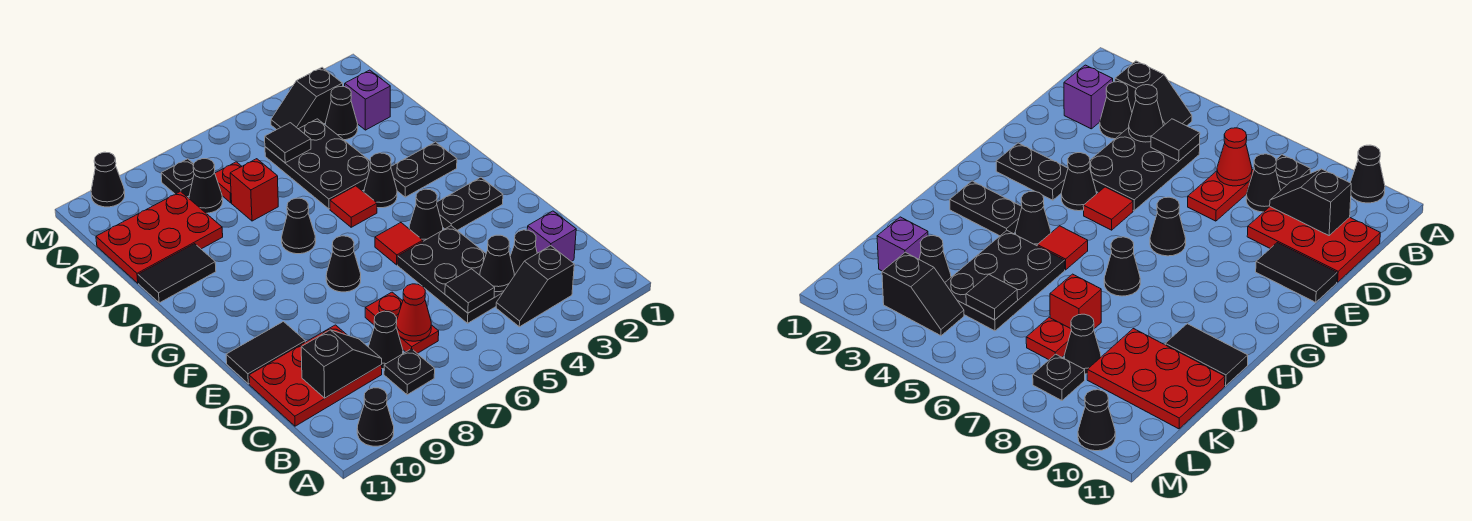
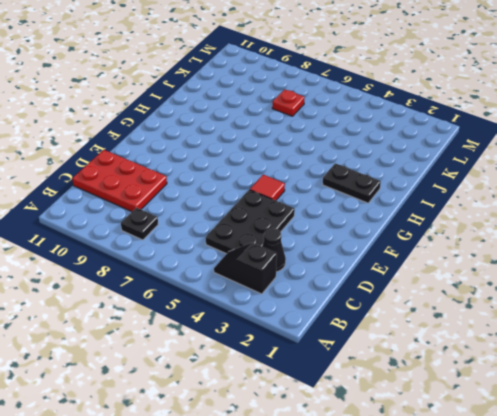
none -> black cone A10 level 1
none -> purple brick C2 level 1
none -> red plate C7:D7 level 1
none -> black cone C8 level 1

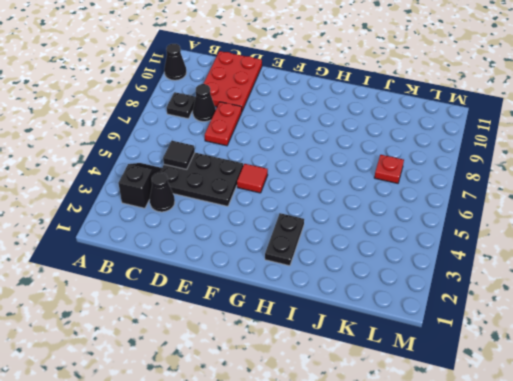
red plate D7:D8 level 1 -> red plate C7:D7 level 1
none -> purple brick C2 level 1
none -> black tile E10:E11 level 1
none -> black plate F2:F3 level 1
none -> black cone F4 level 1

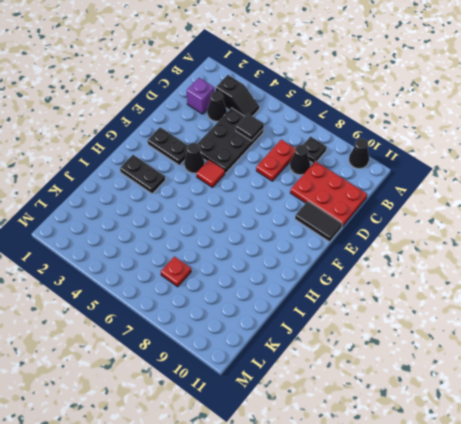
none -> black cone F7 level 1
none -> black cone H4 level 1
none -> red tile H5 level 1
none -> black cone H7 level 1

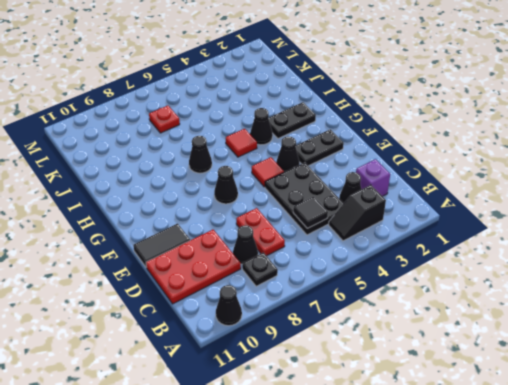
none -> black plate I4:K5 level 1
none -> black tile I10:I11 level 1
none -> red brick J7 level 1
none -> red plate J9:K11 level 1

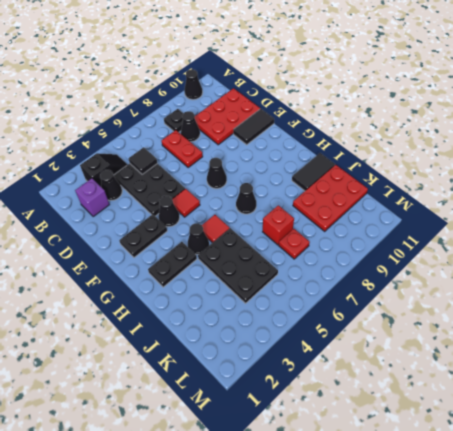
none -> purple brick K2 level 1
none -> black cone K3 level 1
none -> black cone K8 level 1
none -> black slope L3:L4 level 1 top 3

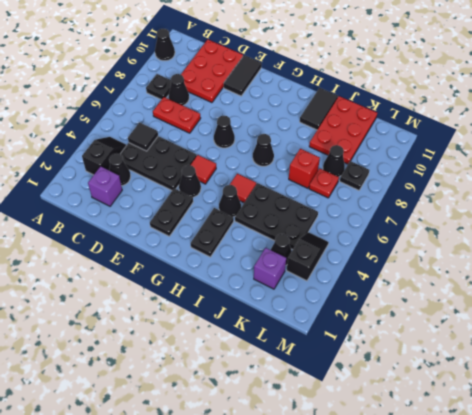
none -> black cone M10 level 1
none -> black cone C4 level 2
none -> red cone C7 level 2
none -> black slope C9:C10 level 2 top 10

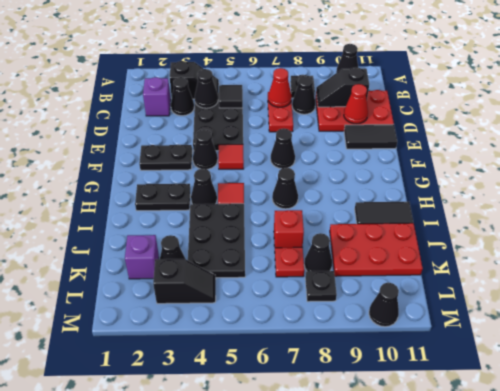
red cone D10 level 2 -> none
none -> black tile K5 level 2

